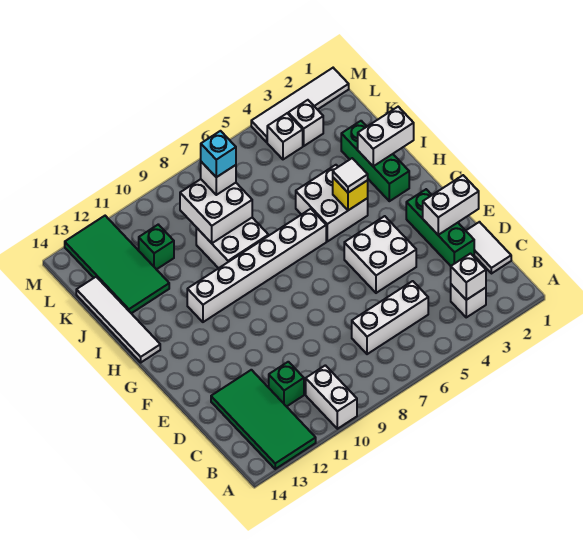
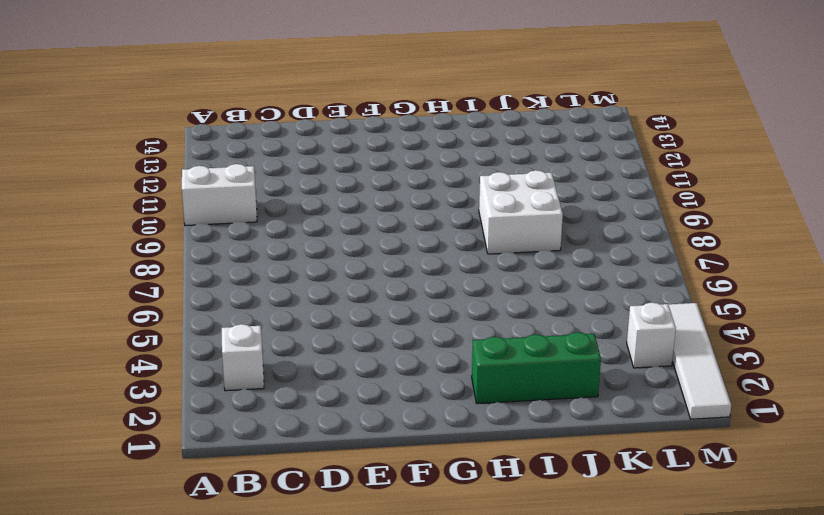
none -> green tile A12:D13 level 1
none -> white tile C1:D1 level 1
none -> white brick C5:C7 level 1

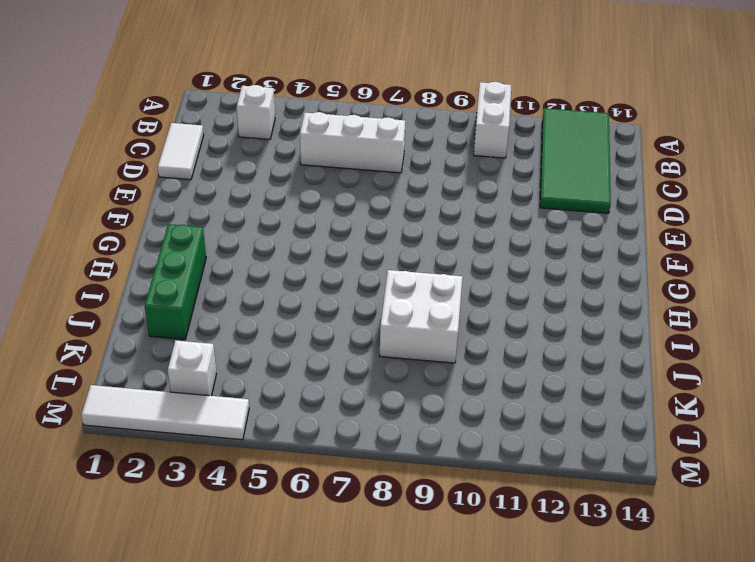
none -> green brick C11 level 1
none -> green brick D2:F2 level 1
none -> white brick E4:F5 level 1

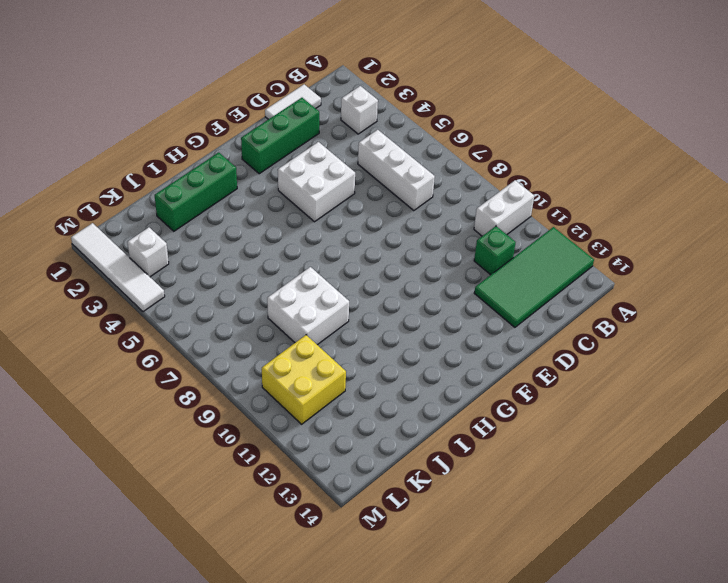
yellow brick K10:L11 level 1 -> green brick K11 level 1
none -> white brick H4:I5 level 1
none -> white brick H6:H11 level 1
none -> white tile H14:K14 level 1

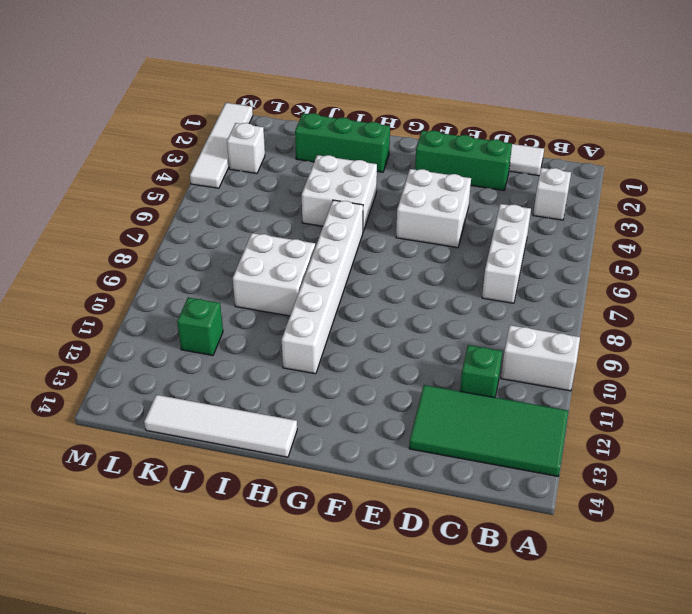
none -> green tile J12:M13 level 1
none -> white brick L4 level 1
none -> white brick B3 level 2

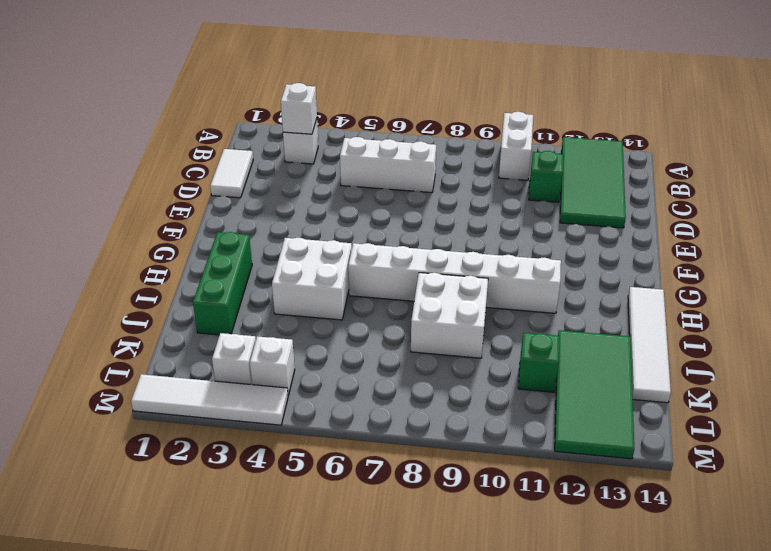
none -> green brick D2:F2 level 1
none -> white brick E4:F5 level 1
none -> white brick E1:E2 level 2

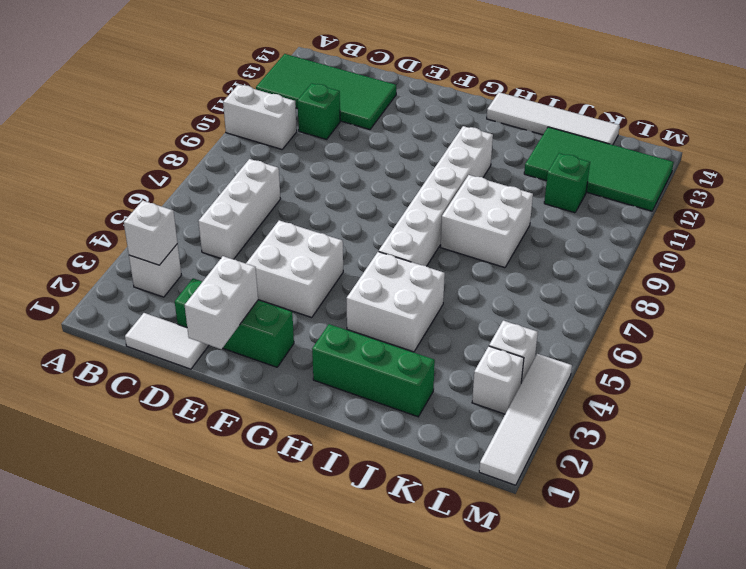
none -> yellow brick H4 level 2
none -> white brick I1:I2 level 2
none -> white brick J8:K9 level 2

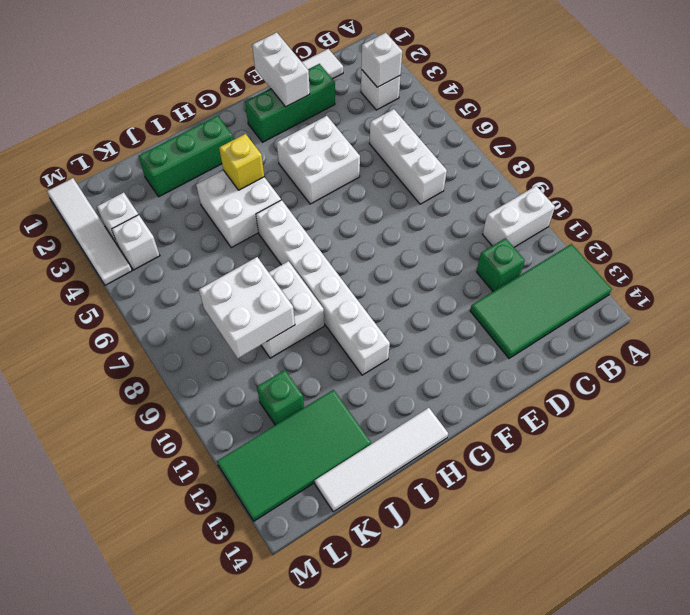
none -> white brick I1:I2 level 2
none -> white tile H4 level 3
none -> white brick K8 level 3

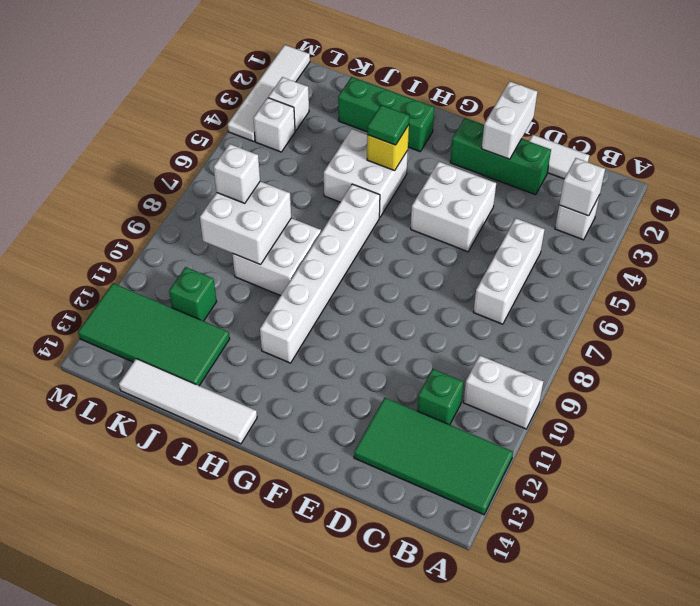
green tile H4 level 3 -> white tile H4 level 3
none -> white brick I1:I2 level 2
none -> cyan brick K8 level 4

